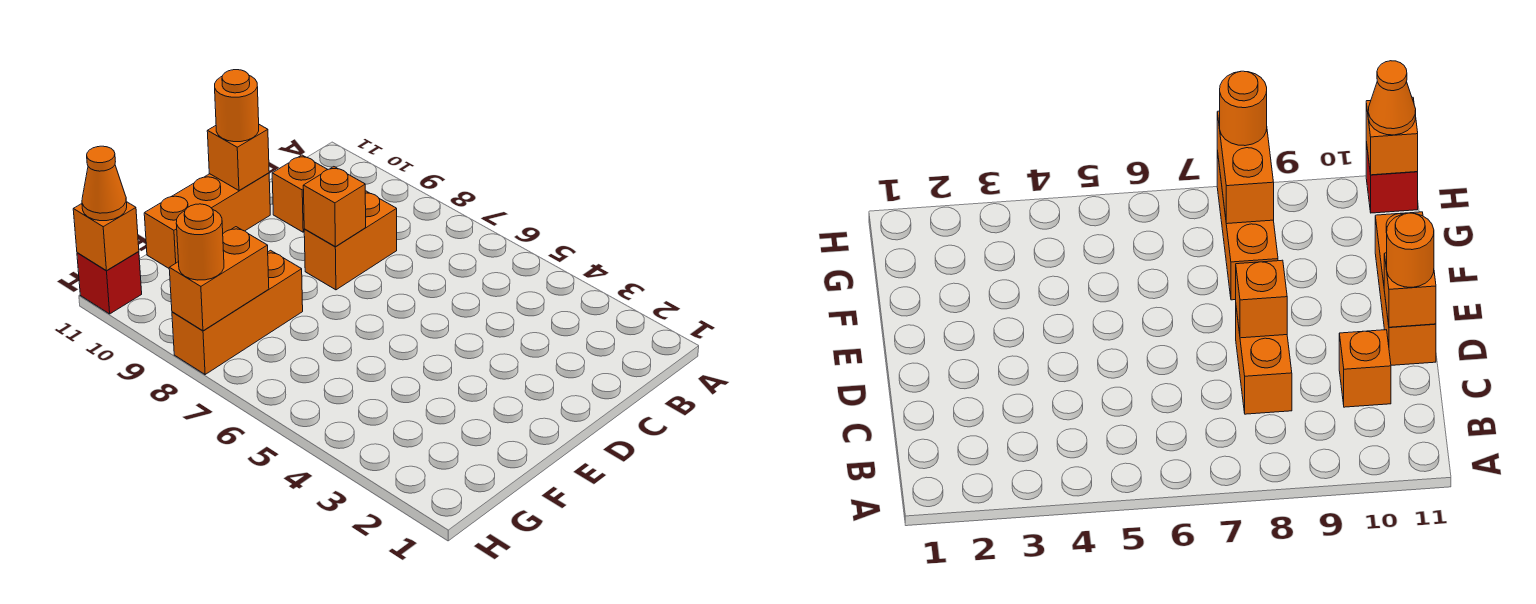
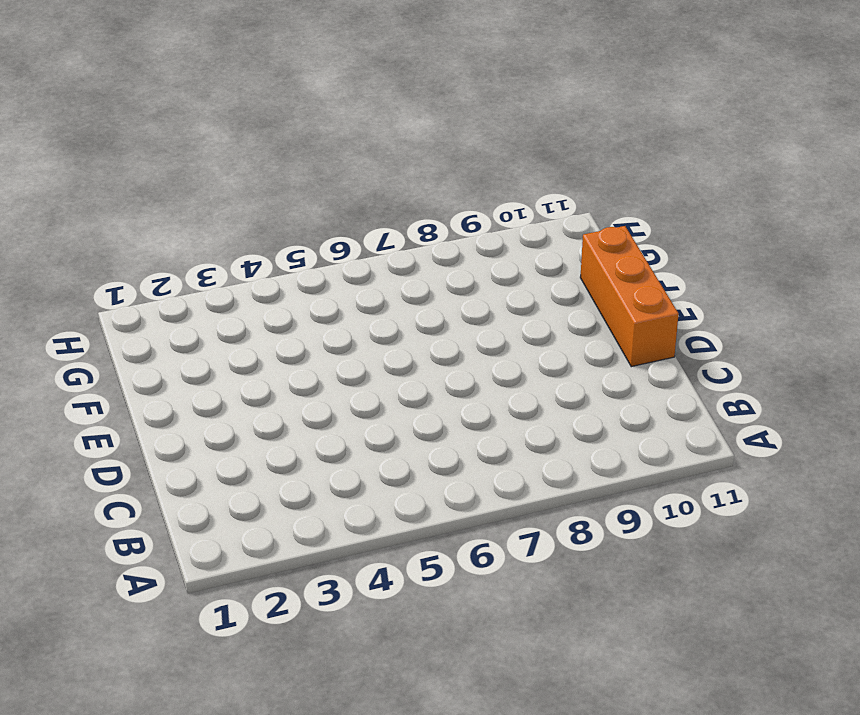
none -> orange brick C8:D8 level 1
none -> orange brick C10 level 1
none -> orange brick F8:H8 level 1

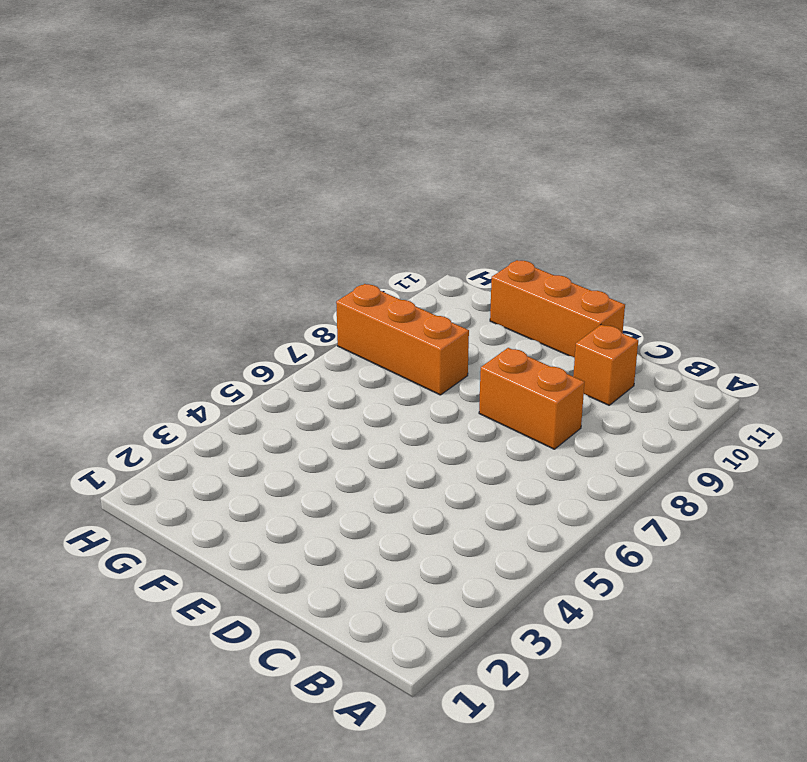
none -> red brick H11 level 1
none -> orange brick D8 level 2
none -> orange brick D11 level 2

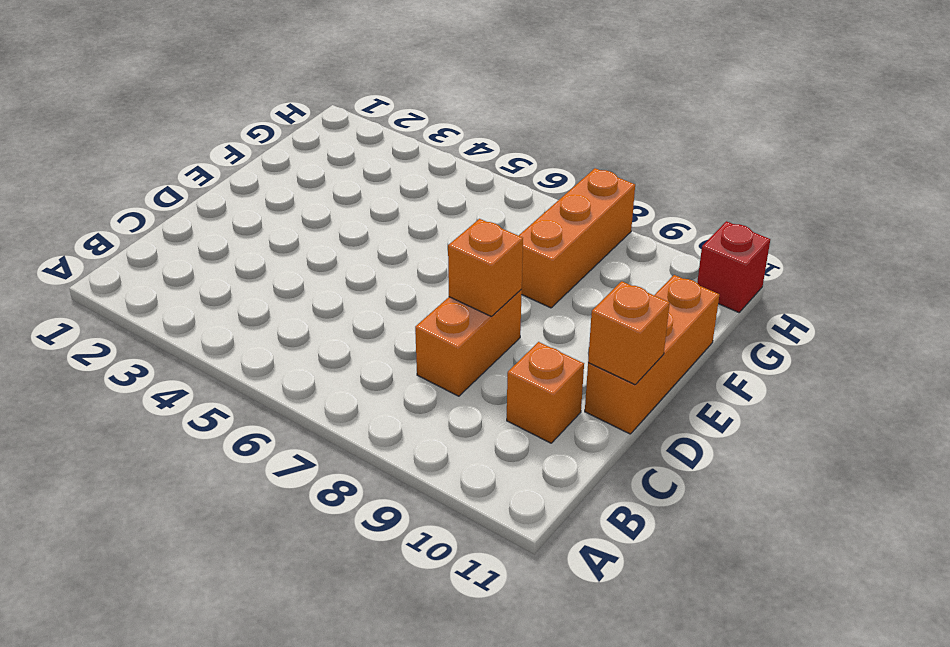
none -> orange brick G8:H8 level 2
none -> orange brick H11 level 2
none -> orange round brick D11 level 3

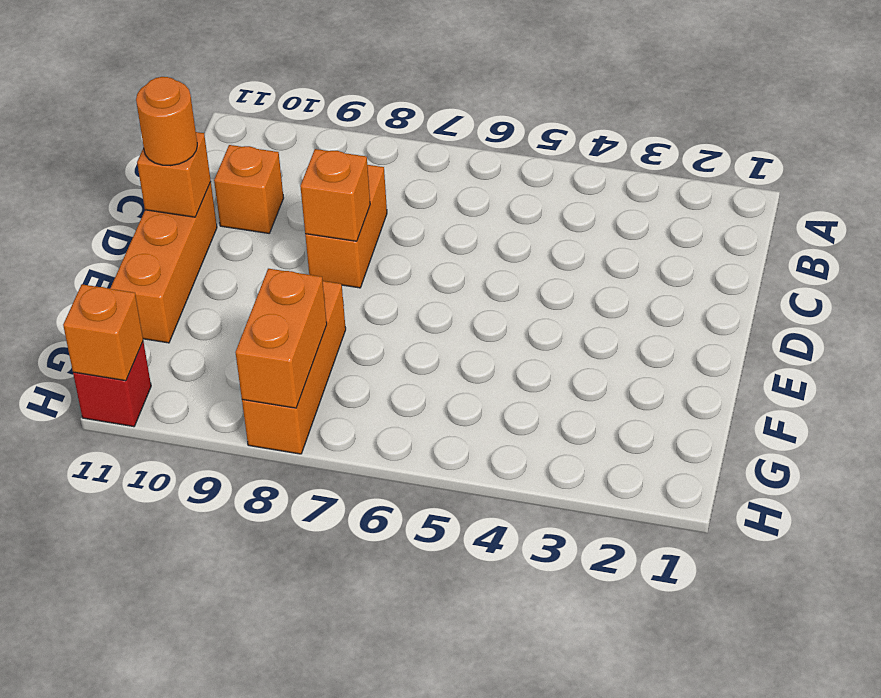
none -> orange round brick H8 level 3
none -> orange cone H11 level 3

